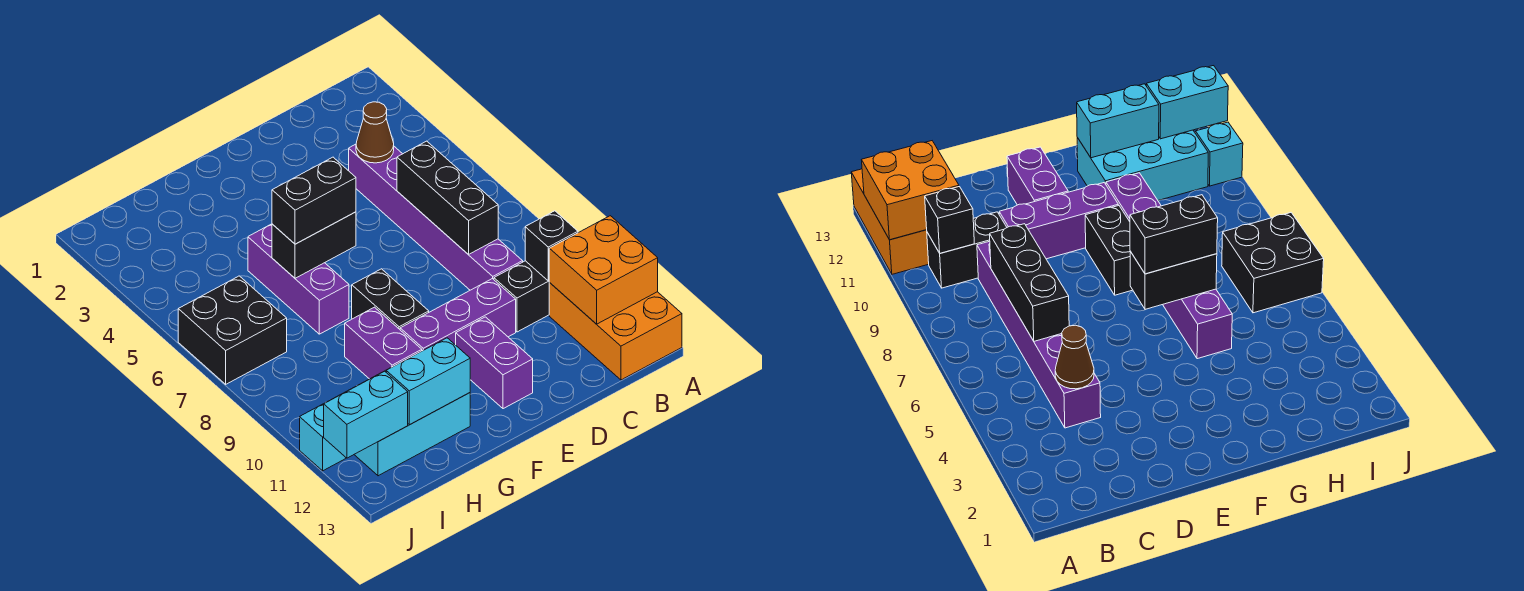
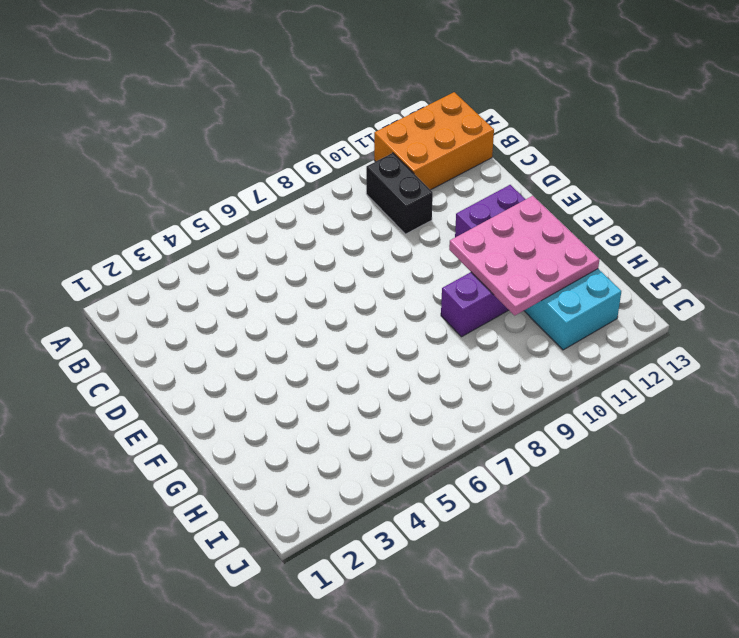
pink plate F10:H12 level 2 -> cyan brick G12:H12 level 2
none -> purple brick C4:C9 level 1
none -> purple brick D10:F10 level 1
none -> black brick F8:F9 level 1

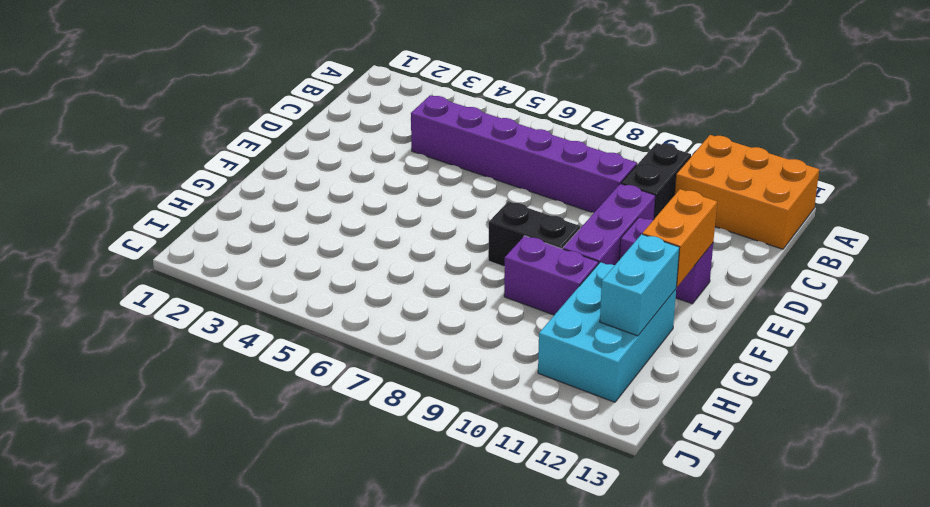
orange brick E12:F12 level 2 -> none
none -> purple brick G5:G7 level 1
none -> black brick I6:J7 level 1
none -> cyan brick J11 level 1

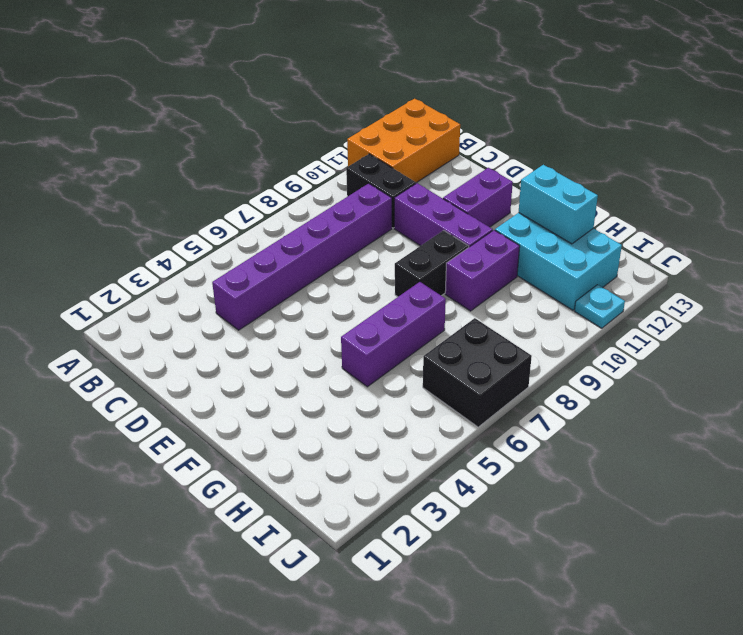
cyan plate J11 level 1 -> cyan brick J11 level 1
none -> orange brick A11:B12 level 2
none -> black brick B10 level 2
none -> brown cone C4 level 2

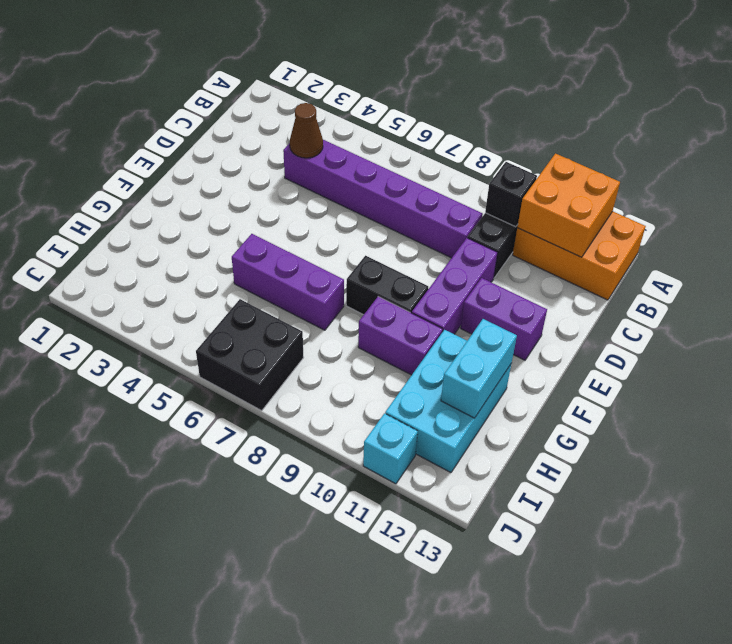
none -> black brick C6:C8 level 2
none -> black brick F6:G6 level 2
none -> cyan brick I12:J12 level 2

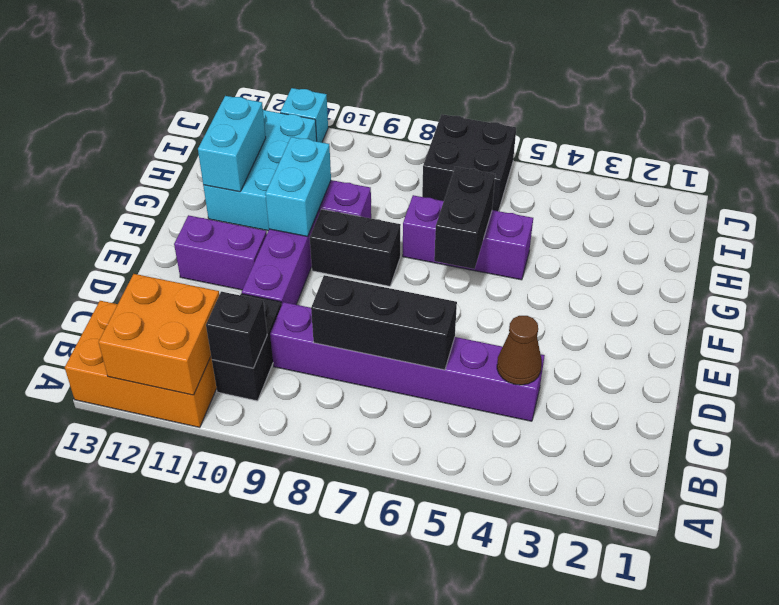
cyan brick F10:G10 level 2 -> cyan brick I12:J12 level 2
none -> black brick F6:G6 level 3

